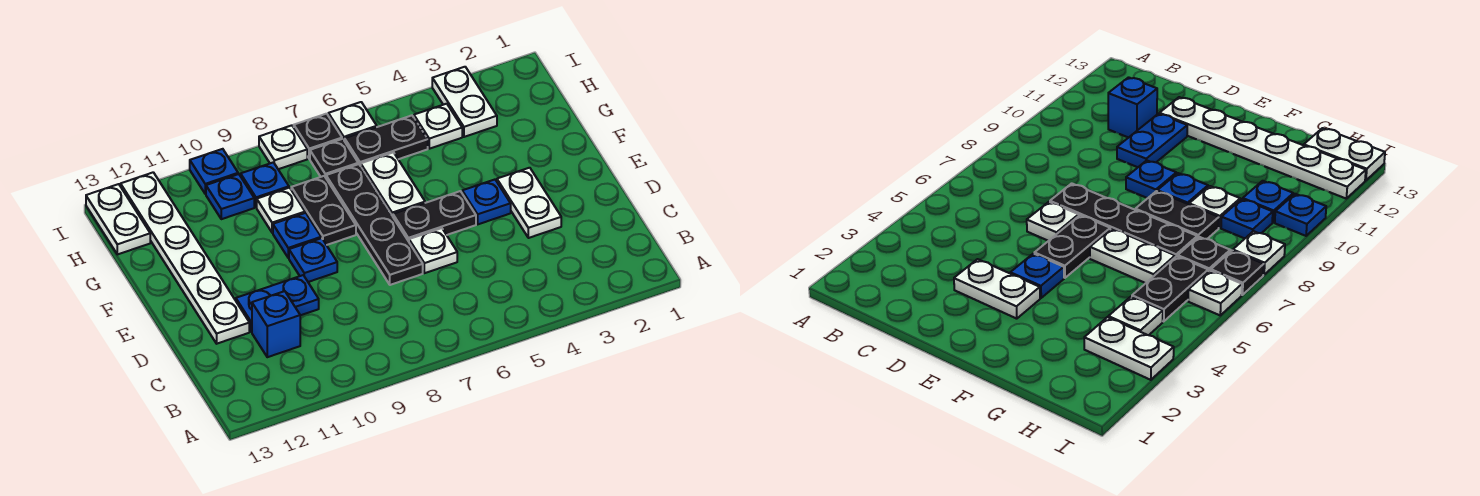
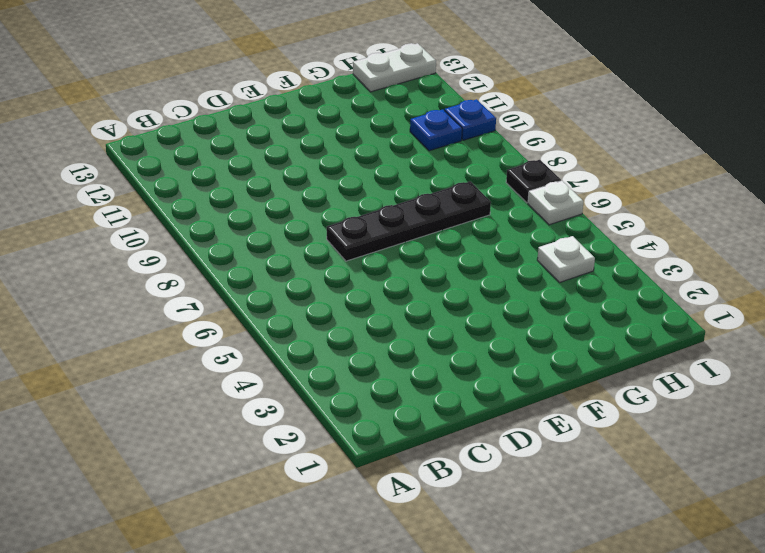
none -> blue brick C11 level 1
none -> white plate D3:E3 level 1
none -> white plate D6 level 1

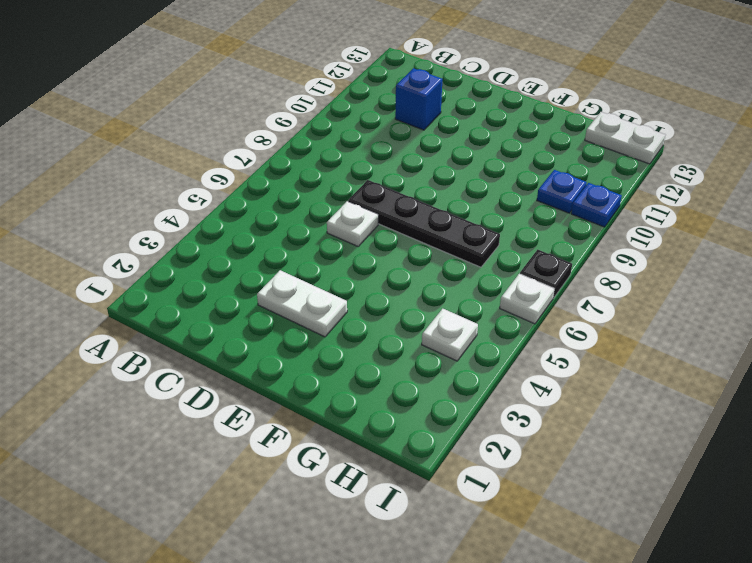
none -> blue plate D10:D11 level 1
none -> white plate D12:I12 level 1
none -> blue plate E4 level 1

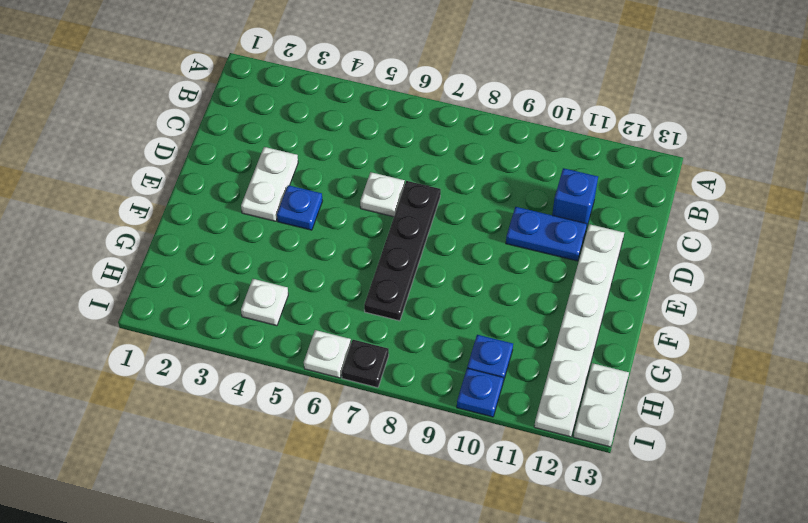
none -> black plate E5:E6 level 1
none -> blue plate E9 level 1
none -> white plate F6:G6 level 1

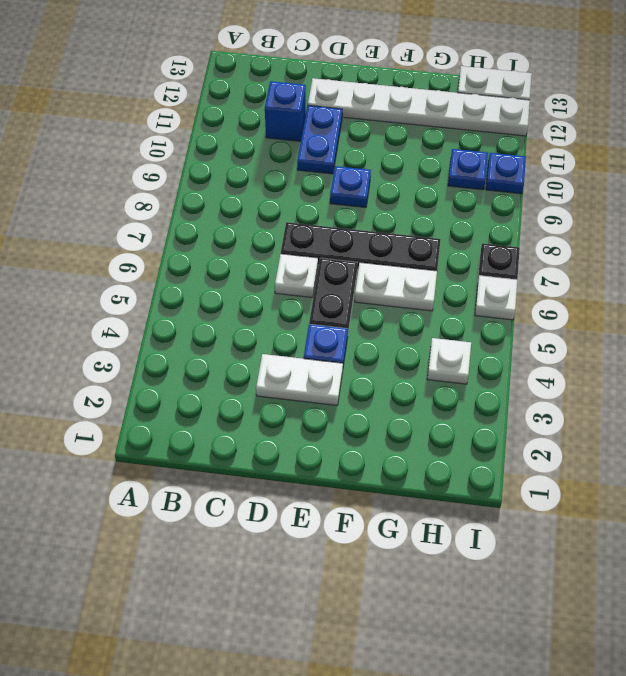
none -> black plate F8:G8 level 1
none -> blue plate F9 level 1
none -> white plate G9 level 1

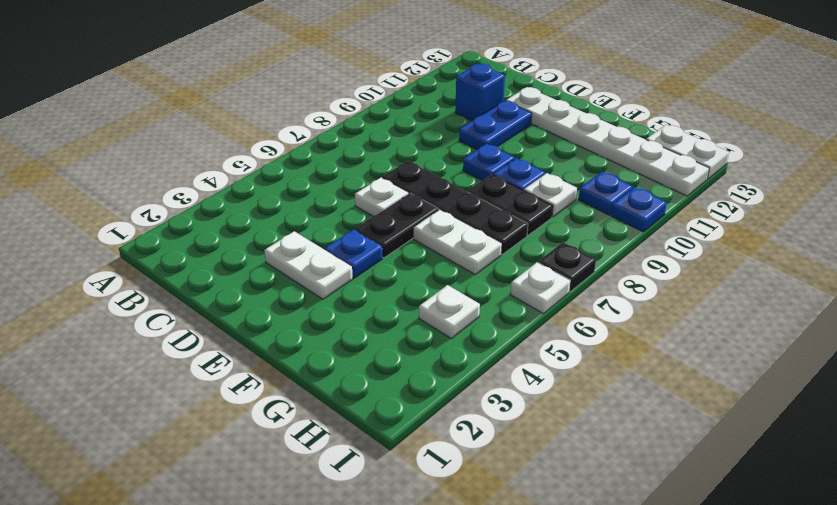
none -> white plate H3:I3 level 1
none -> black plate H5:H6 level 1
none -> black plate H7 level 1

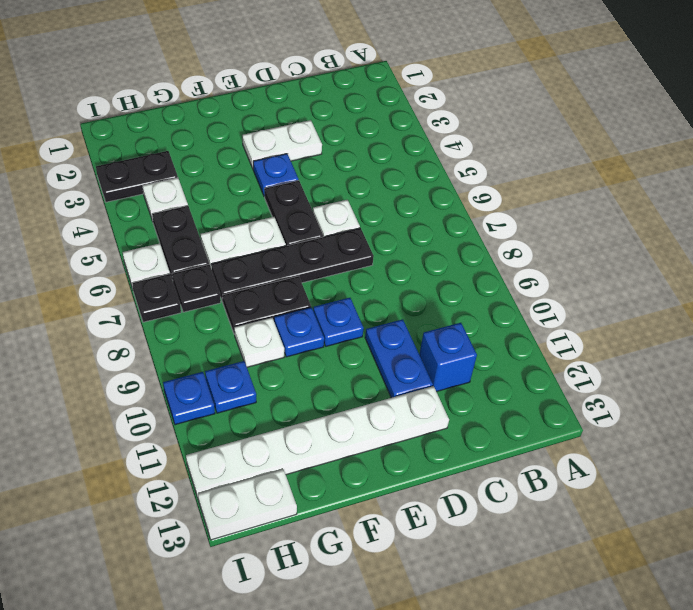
black plate H3:I3 level 1 -> white plate H3:I3 level 1
none -> blue plate H9 level 1
none -> white plate I8 level 1

